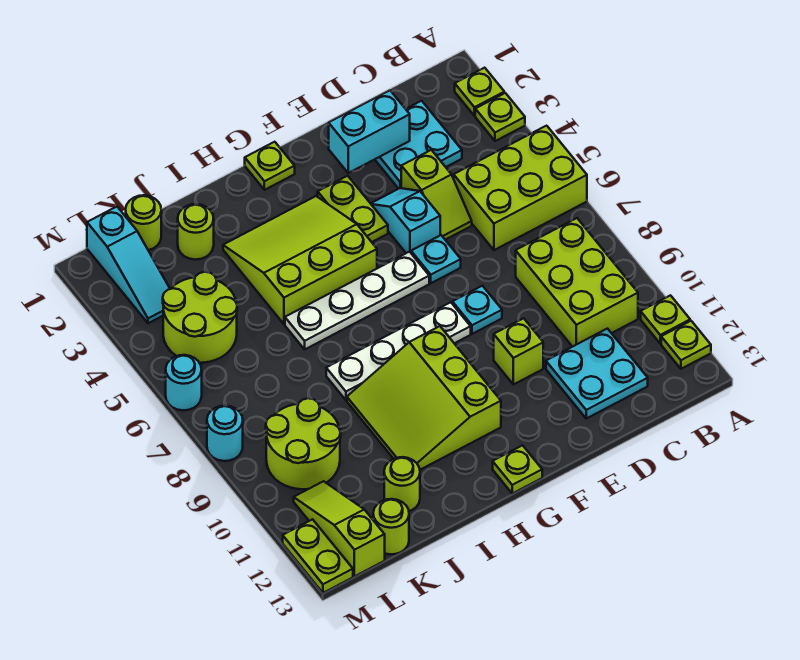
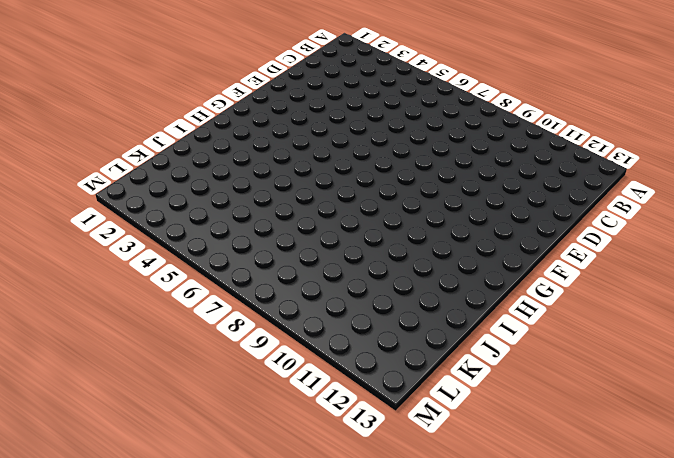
none -> lime plate A2 level 1
none -> lime plate A3 level 1
none -> lime brick A5:C6 level 1
none -> lime plate A11 level 1

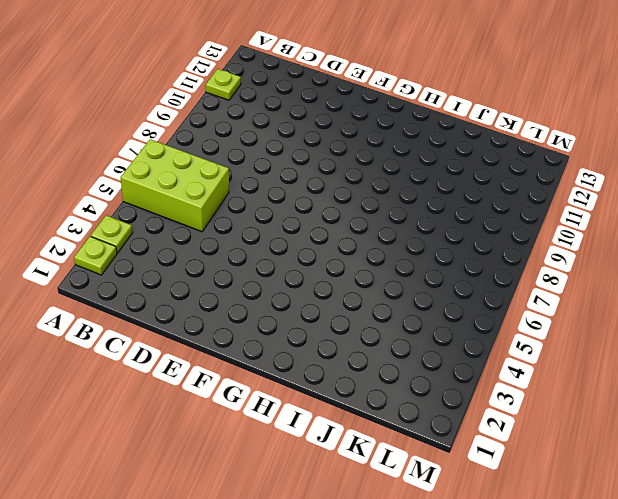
none -> lime plate A12 level 1
none -> lime brick B8:C10 level 1
none -> cyan plate C2:D3 level 1
none -> cyan plate C11:D12 level 1

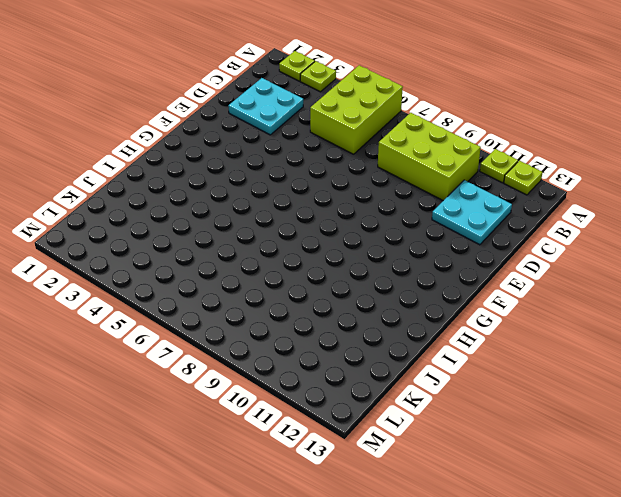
none -> lime slope D4:D5 level 1 top 4
none -> cyan slope E4:E5 level 1 top 5
none -> cyan plate E6 level 1
none -> cyan plate E8 level 1

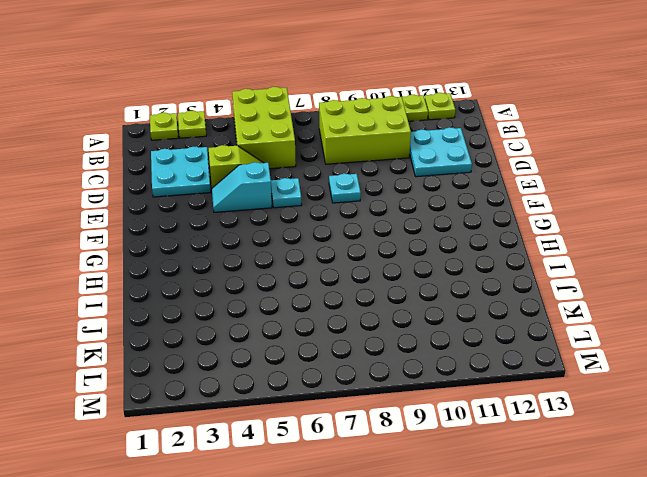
none -> lime brick E10 level 1
none -> lime plate F3:F4 level 1
none -> white plate F6:I6 level 1
none -> white plate F8:I8 level 1

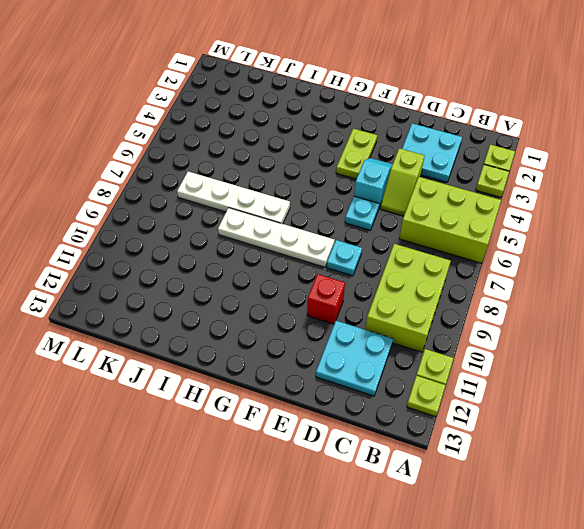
red brick E10 level 1 -> lime brick E10 level 1
white plate H7:K7 level 1 -> white plate F6:I6 level 1
none -> lime plate G1 level 1
none -> lime slope G3:I5 level 1 top 5
none -> lime slope G9:I11 level 1 top G
none -> lime plate G13 level 1

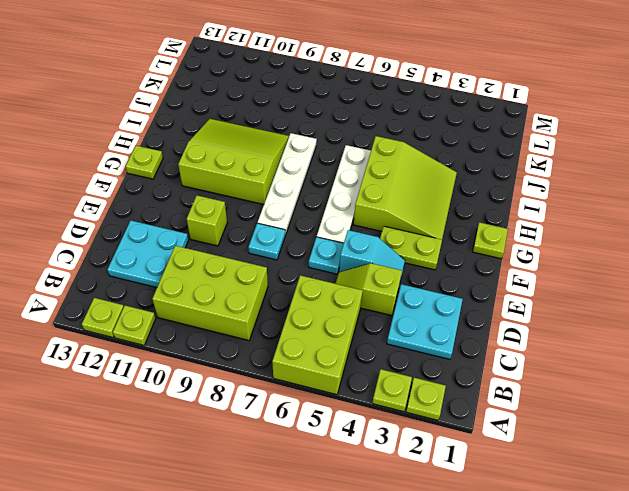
none -> lime round brick J2 level 1
none -> lime round brick J12 level 1
none -> lime round brick K1 level 1
none -> lime round brick K4:L5 level 1

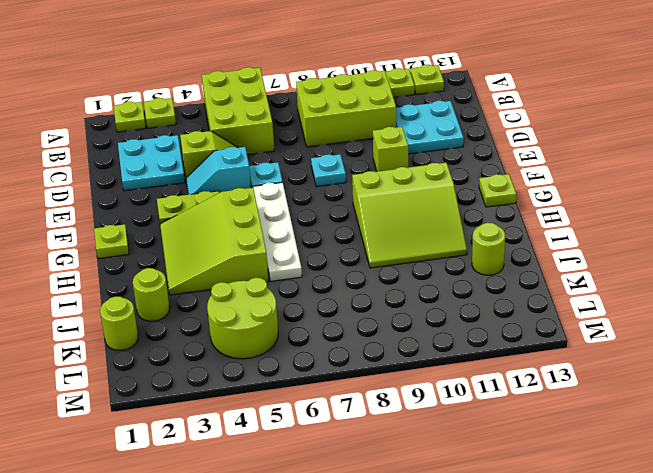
none -> white plate F8:I8 level 1
none -> lime round brick K9:L10 level 1
none -> lime round brick K13 level 1
none -> cyan slope L1:L3 level 1 top 1

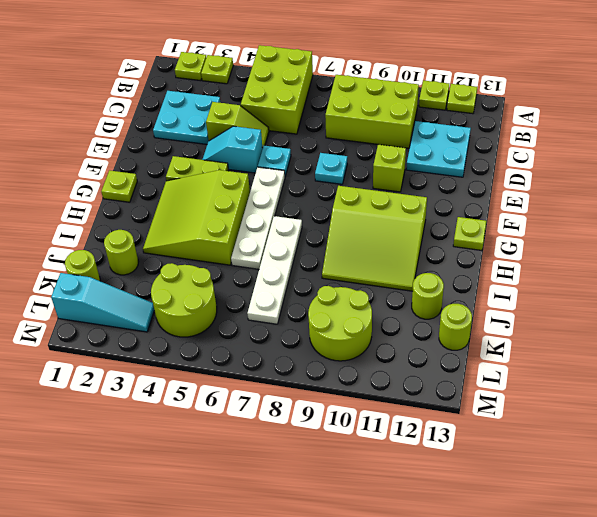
white plate H7:K7 level 1 -> white plate F8:I8 level 1
none -> lime slope L11:L13 level 1 top 13
none -> cyan round brick M6 level 1
none -> cyan round brick M8 level 1
none -> lime plate M12:M13 level 1

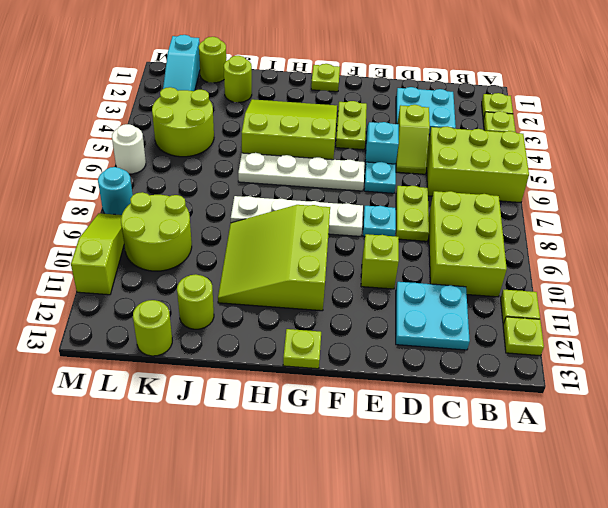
lime plate D7:D8 level 1 -> lime plate M12:M13 level 1
white round brick M6 level 1 -> cyan round brick M6 level 1
lime slope M9:M11 level 1 top 11 -> lime slope L11:L13 level 1 top 13
none -> cyan brick D2:E2 level 2

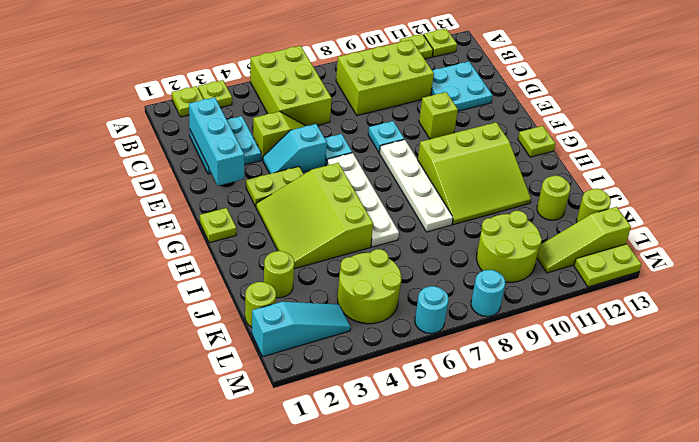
cyan brick C2:E2 level 2 -> cyan brick D2:E2 level 2

